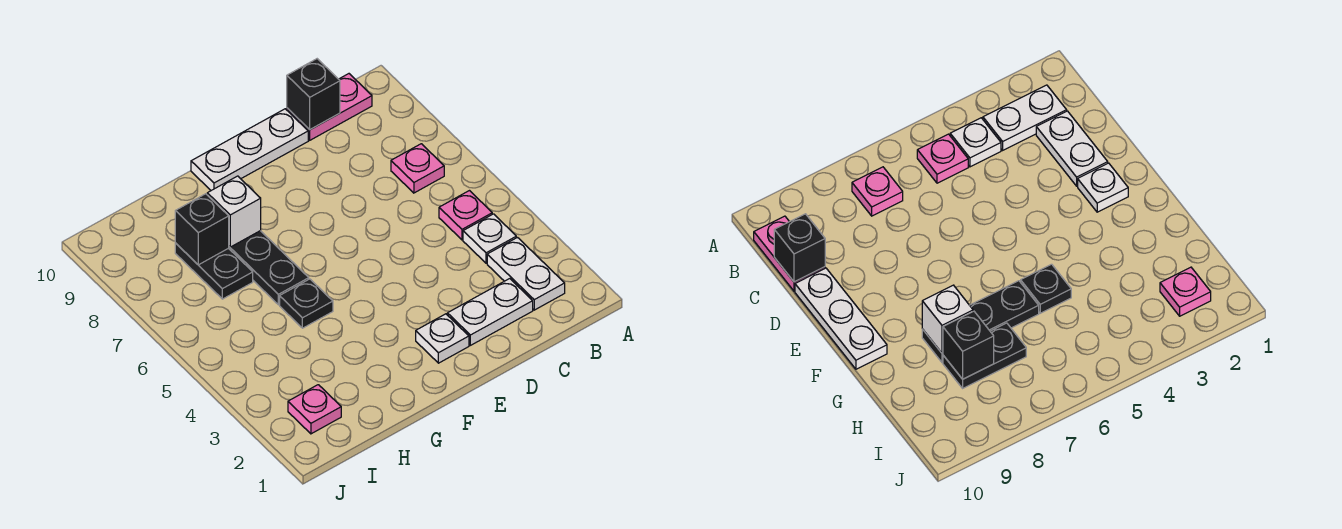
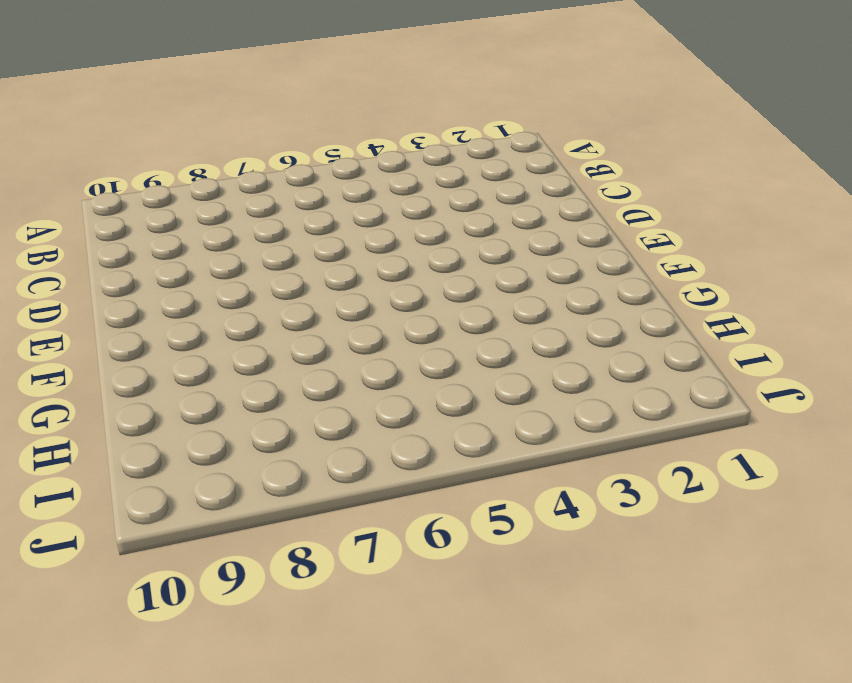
none -> white plate B2:B3 level 1
none -> white plate B4 level 1
none -> pink plate B5 level 1

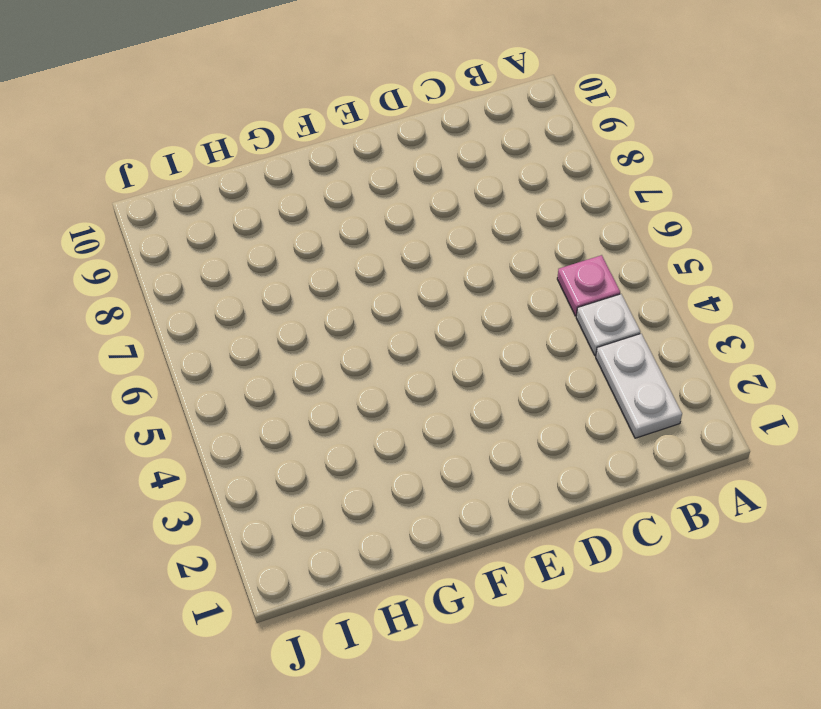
none -> pink plate B7 level 1
none -> pink plate B10:C10 level 1
none -> white plate C2:D2 level 1

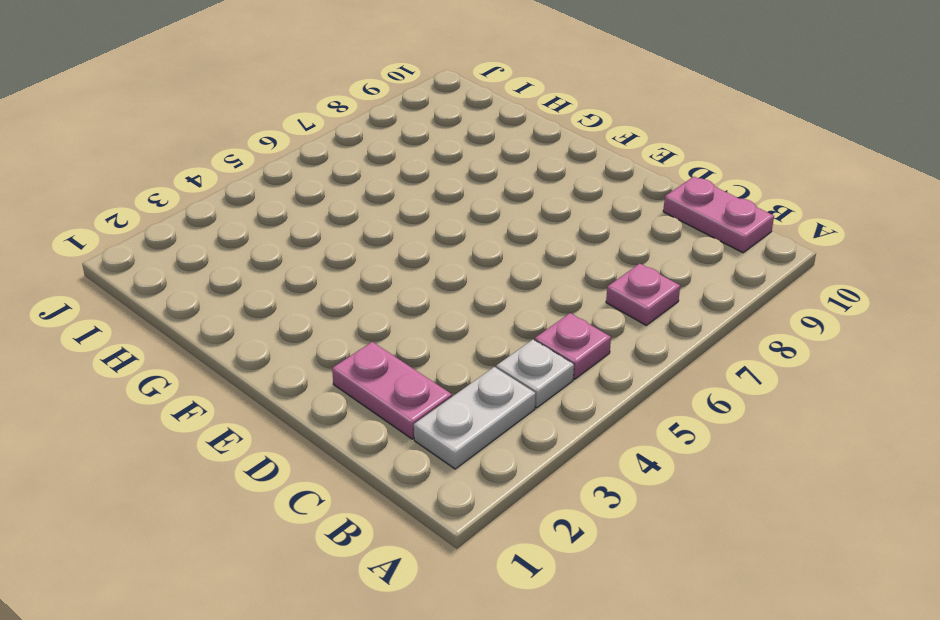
pink plate C2:D2 level 1 -> white plate C2:D2 level 1
none -> white plate D10:F10 level 1
none -> white plate E2 level 1
none -> black plate G5 level 1

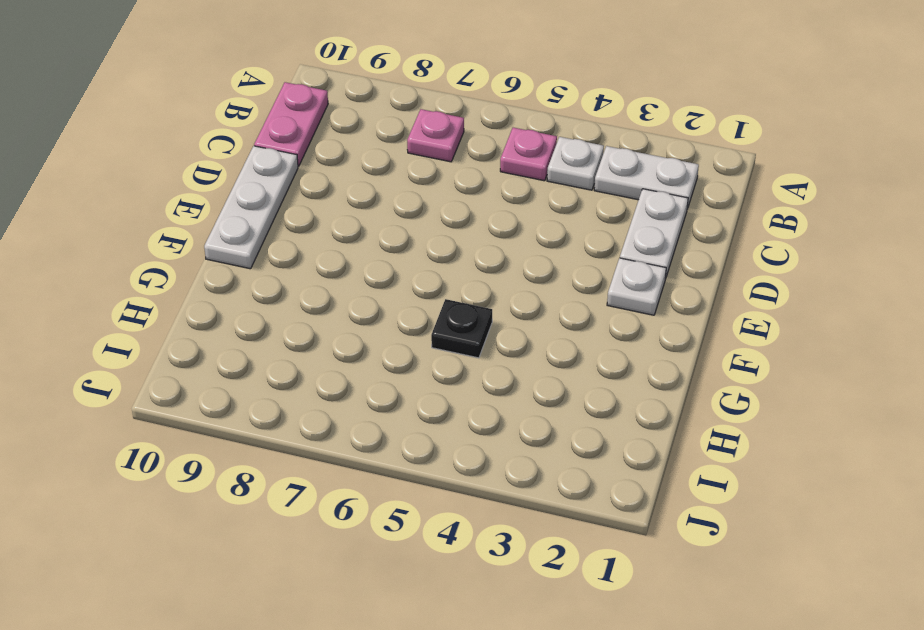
none -> black plate G6:G8 level 1
none -> black plate H7:H8 level 1
none -> pink plate I2 level 1

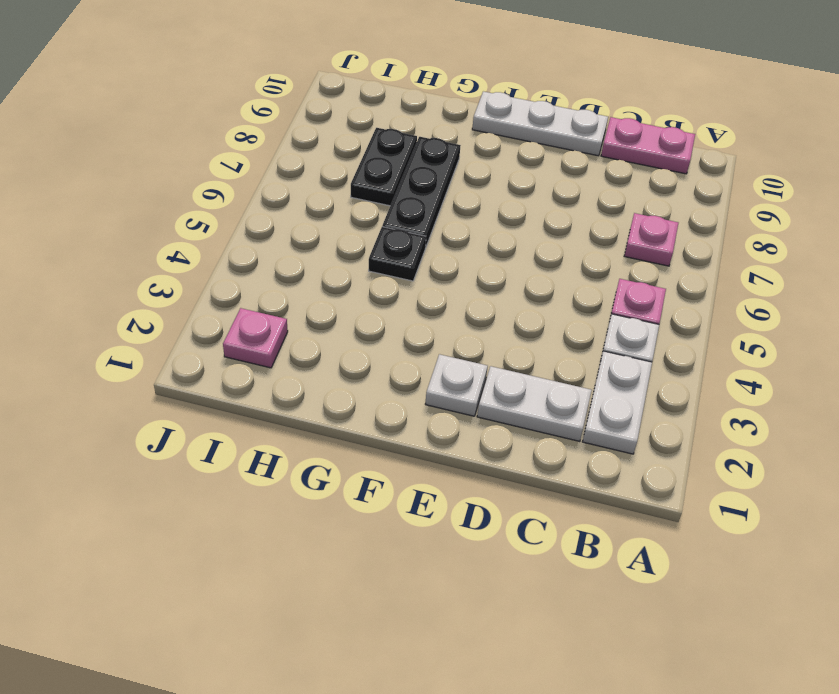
none -> black brick C10 level 2
none -> white brick G8 level 2
none -> black brick H8 level 2

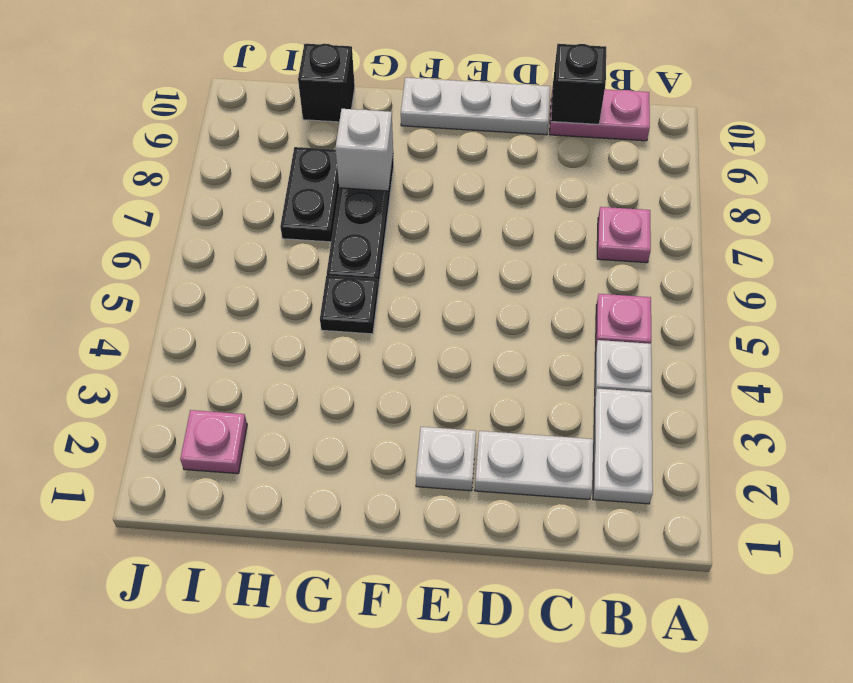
black brick H10 level 1 -> black brick H8 level 2

